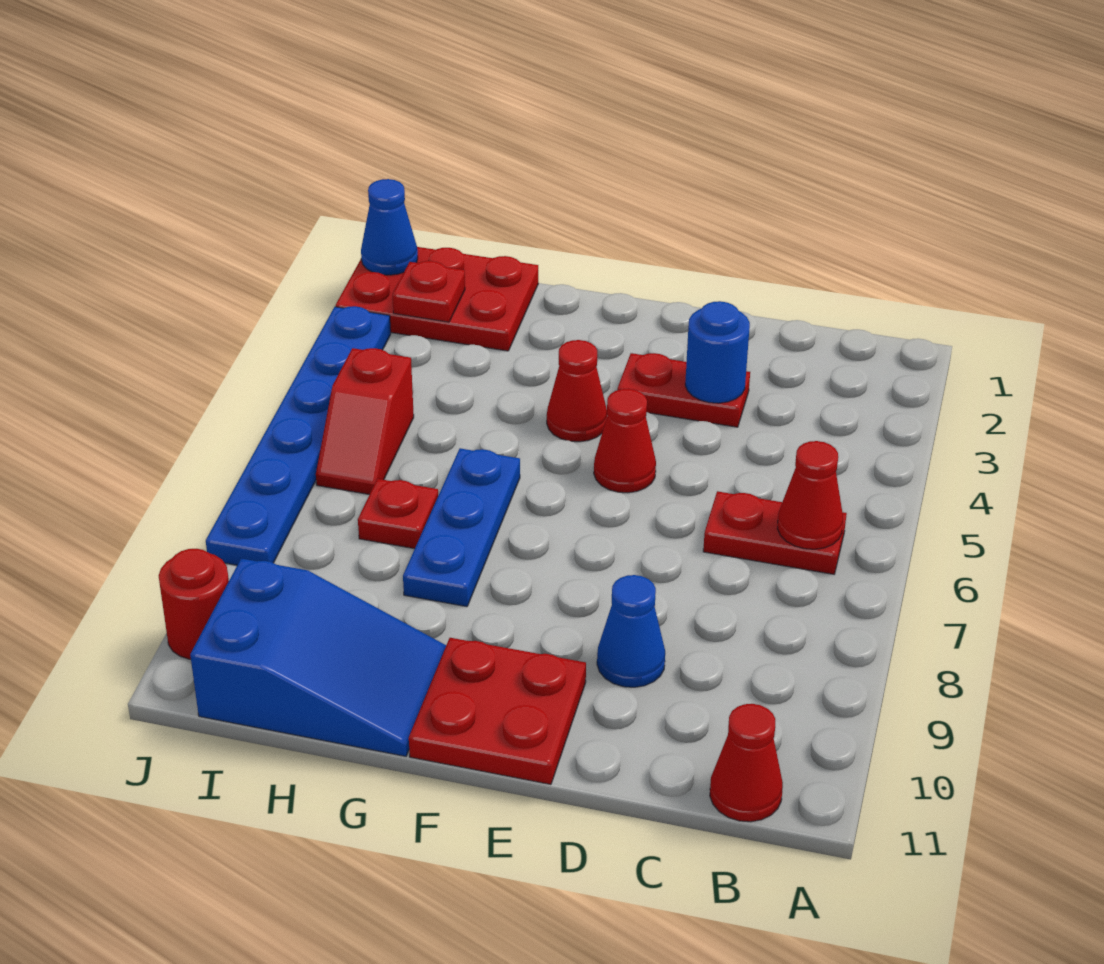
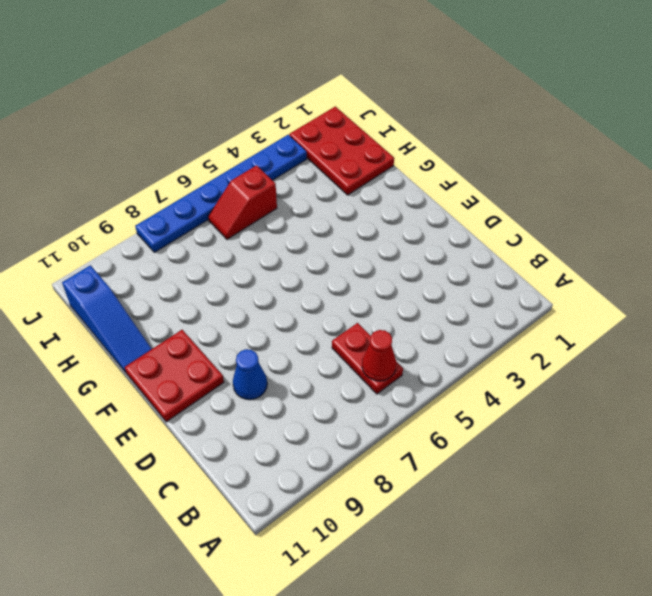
blue slope G11:I11 level 1 top I -> blue slope G10:I11 level 1 top I
none -> red cone B11 level 1
none -> red plate D3:E3 level 1
none -> red cone E5 level 1

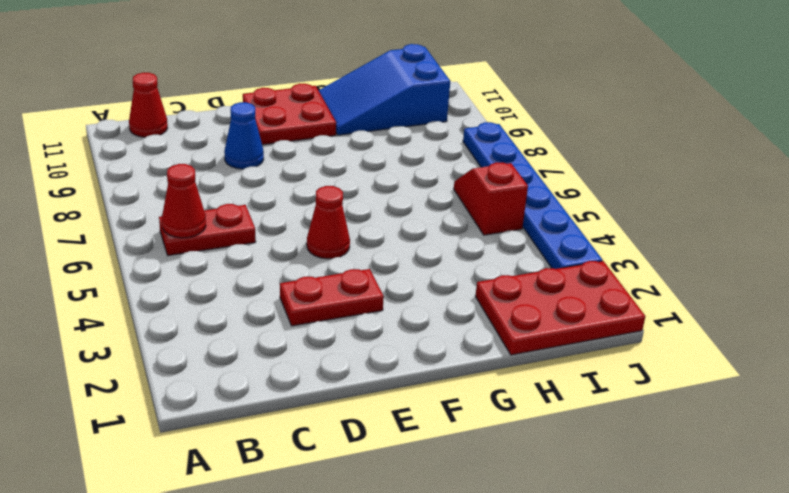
none -> red cone F4 level 1
none -> blue plate G6:G8 level 1
none -> red plate H7 level 1

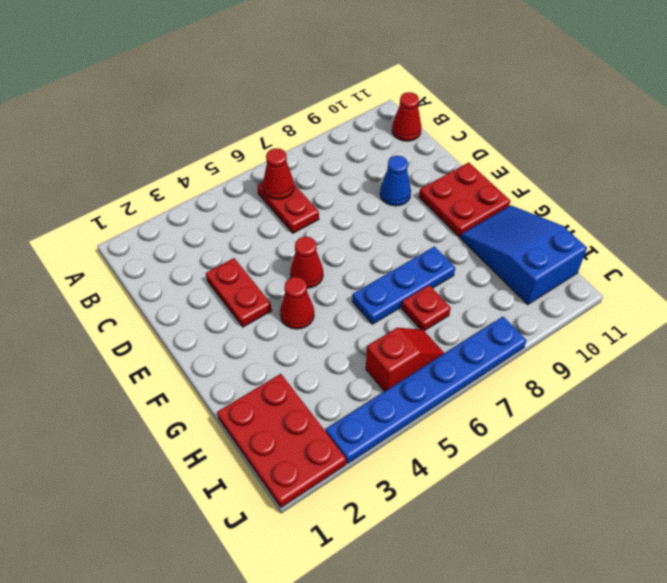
none -> red round brick J10 level 1
none -> blue round brick D3 level 2
none -> red plate I2 level 2

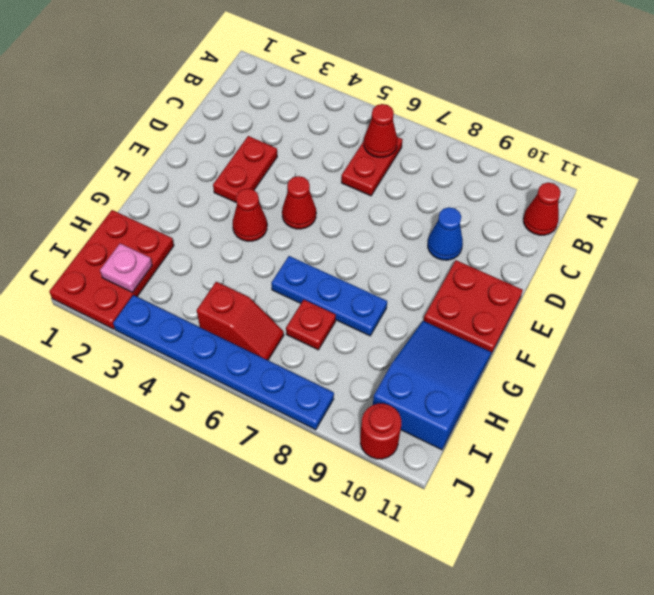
pink plate I2 level 2 -> red plate I2 level 2
none -> blue round brick D3 level 2
none -> blue cone J1 level 2

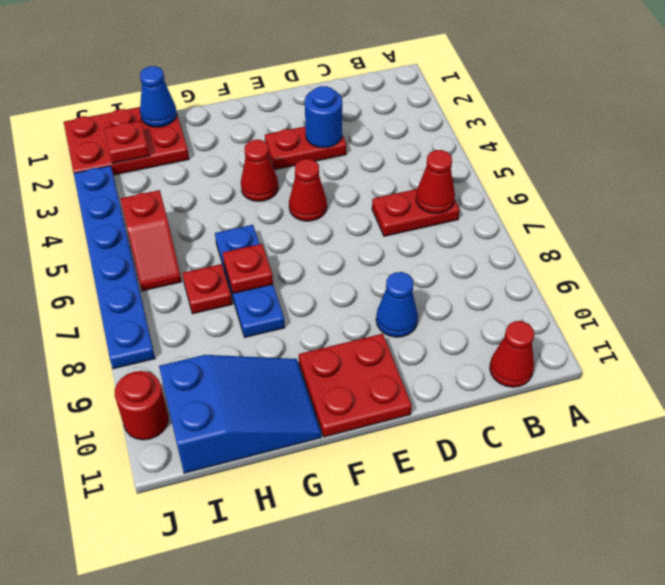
red plate G7 level 2 -> none
blue cone H1 level 2 -> blue cone J1 level 2

